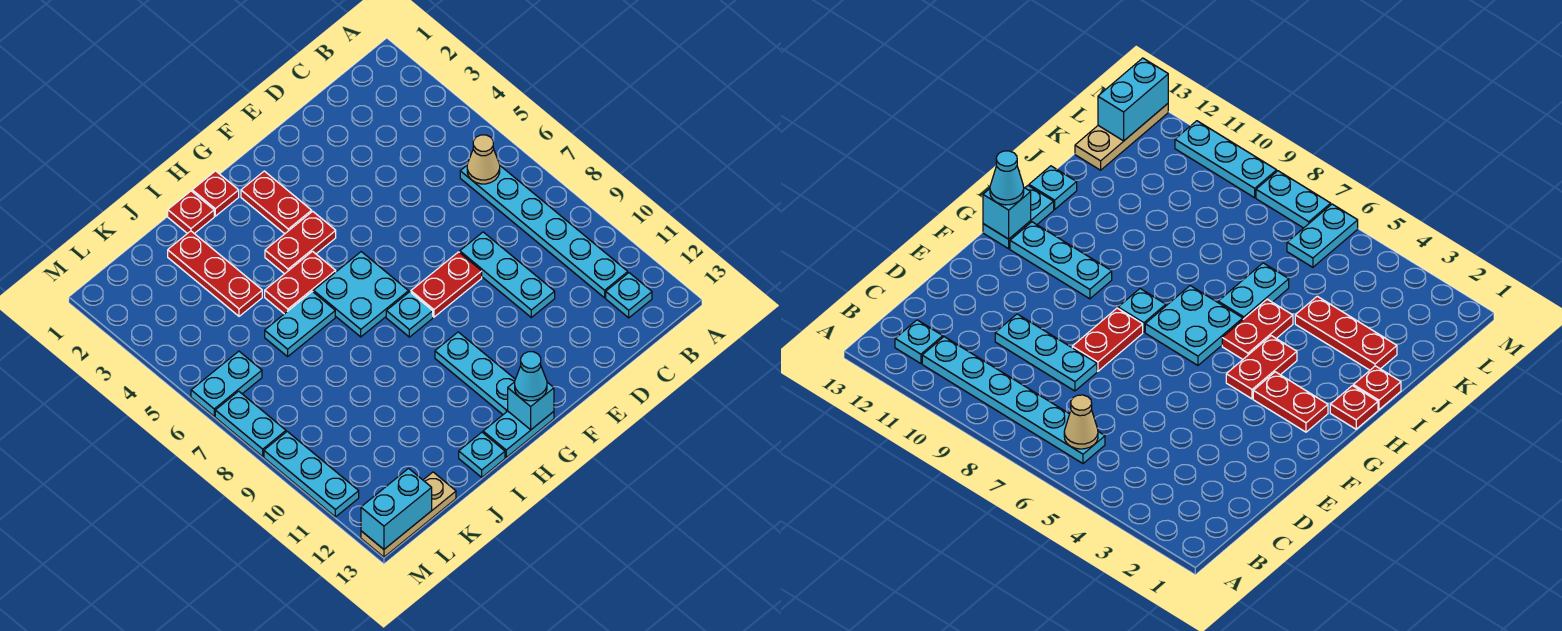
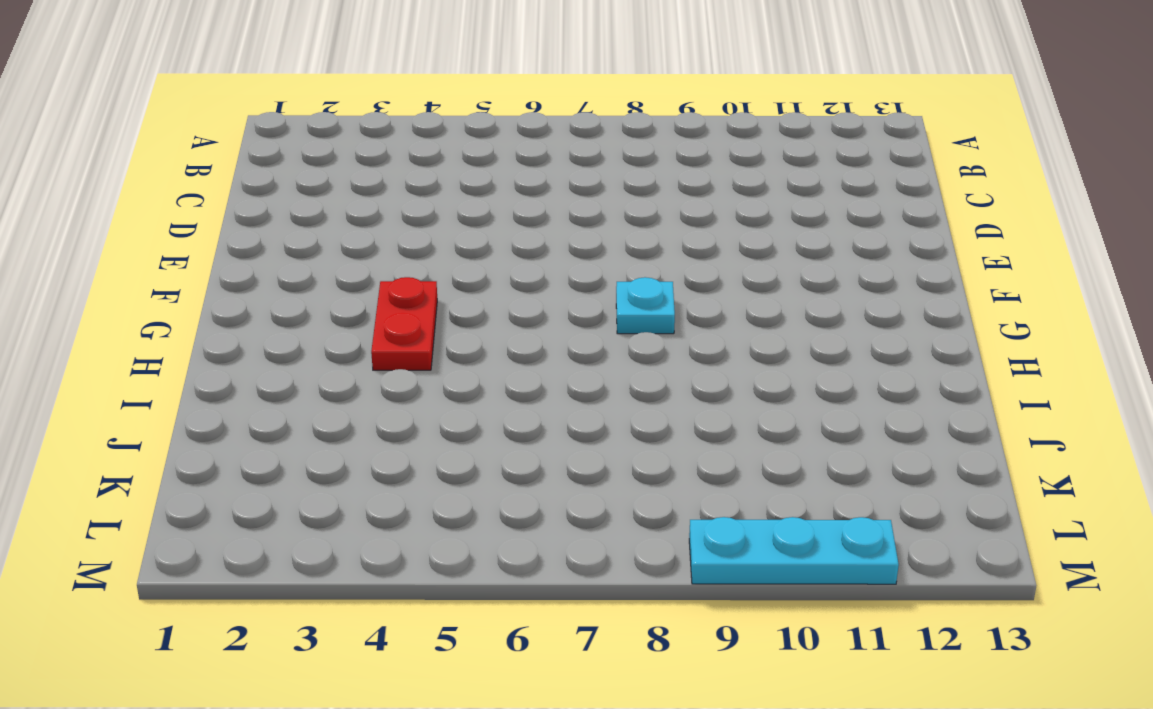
none -> cyan plate B6:B11 level 1
none -> cyan plate B12 level 1
none -> cyan plate D8:D10 level 1

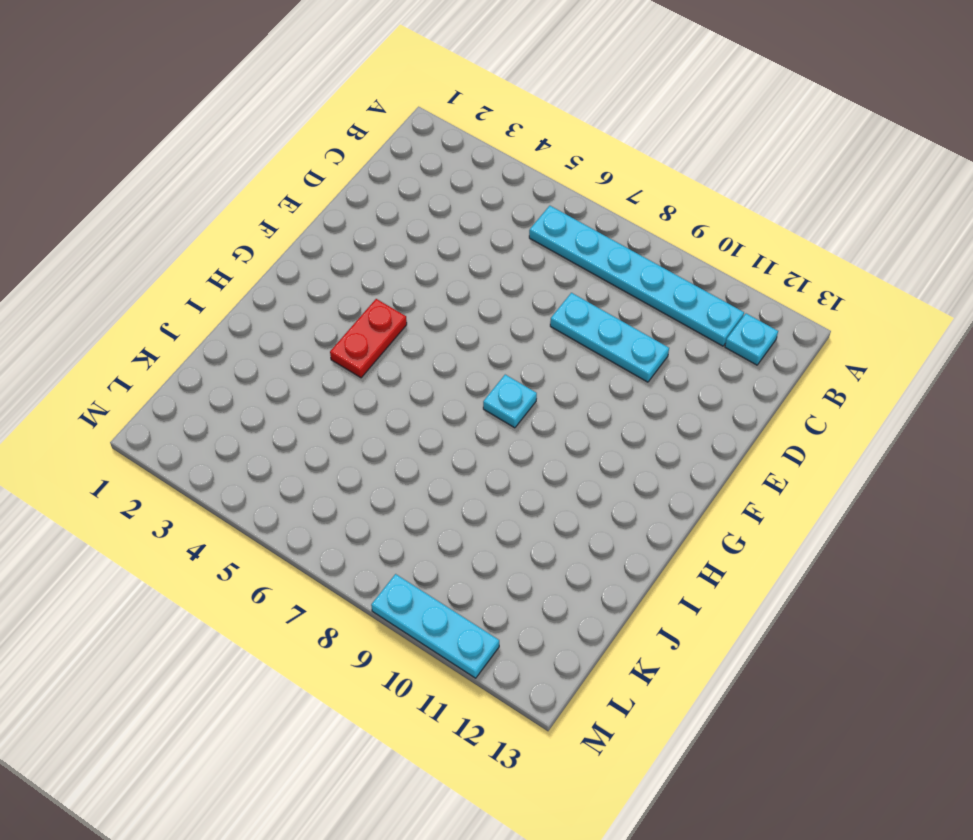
none -> red plate E8:F8 level 1
none -> red plate G2:G3 level 1
none -> cyan plate G6:H7 level 1

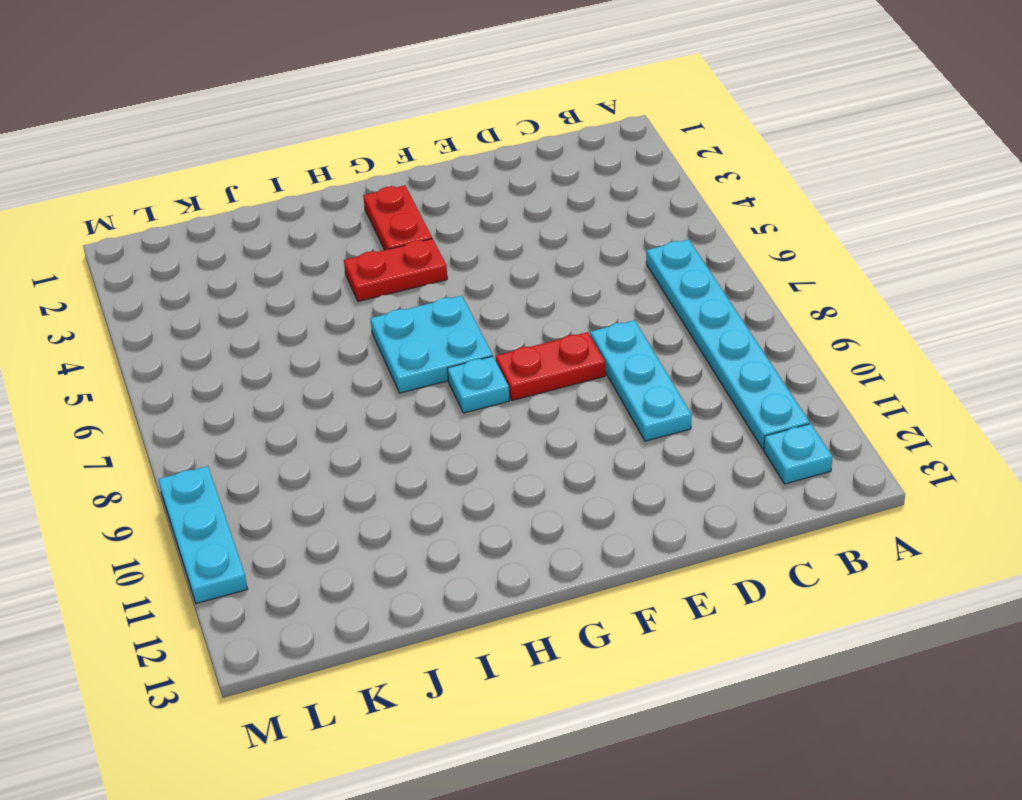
none -> cyan plate G10:G12 level 1
none -> cyan plate G13:H13 level 1
none -> red plate H1 level 1

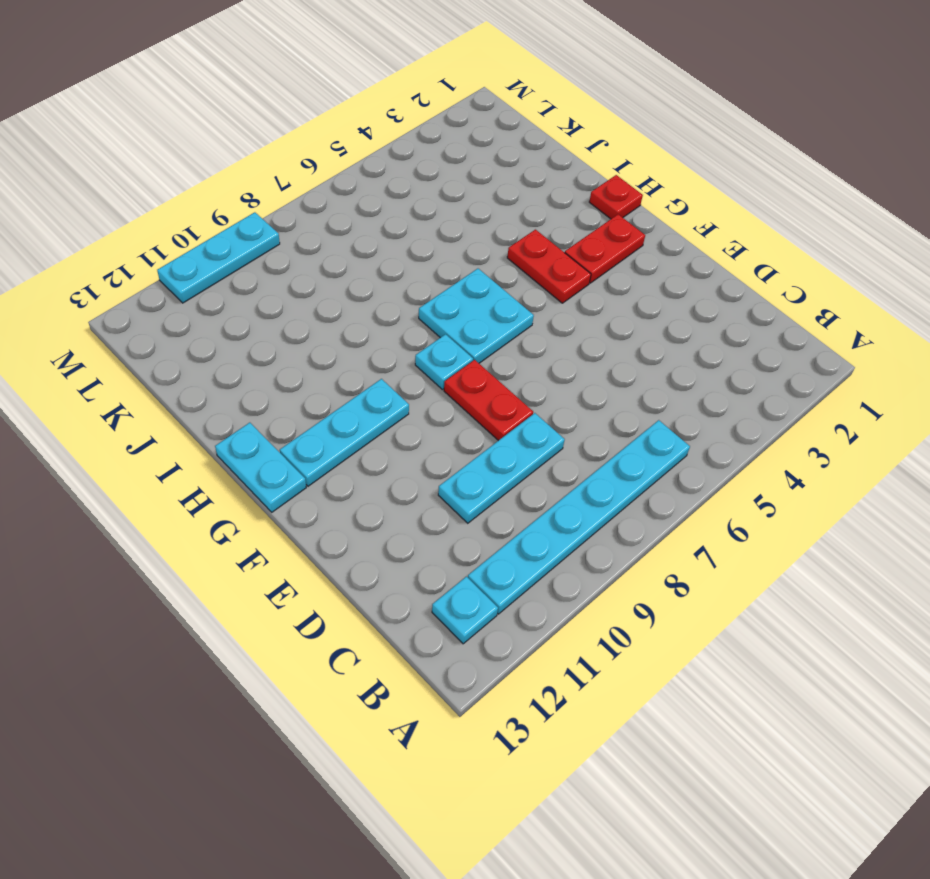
none -> red plate H5:I5 level 1
none -> red plate I1 level 1
none -> cyan plate I6:J6 level 1

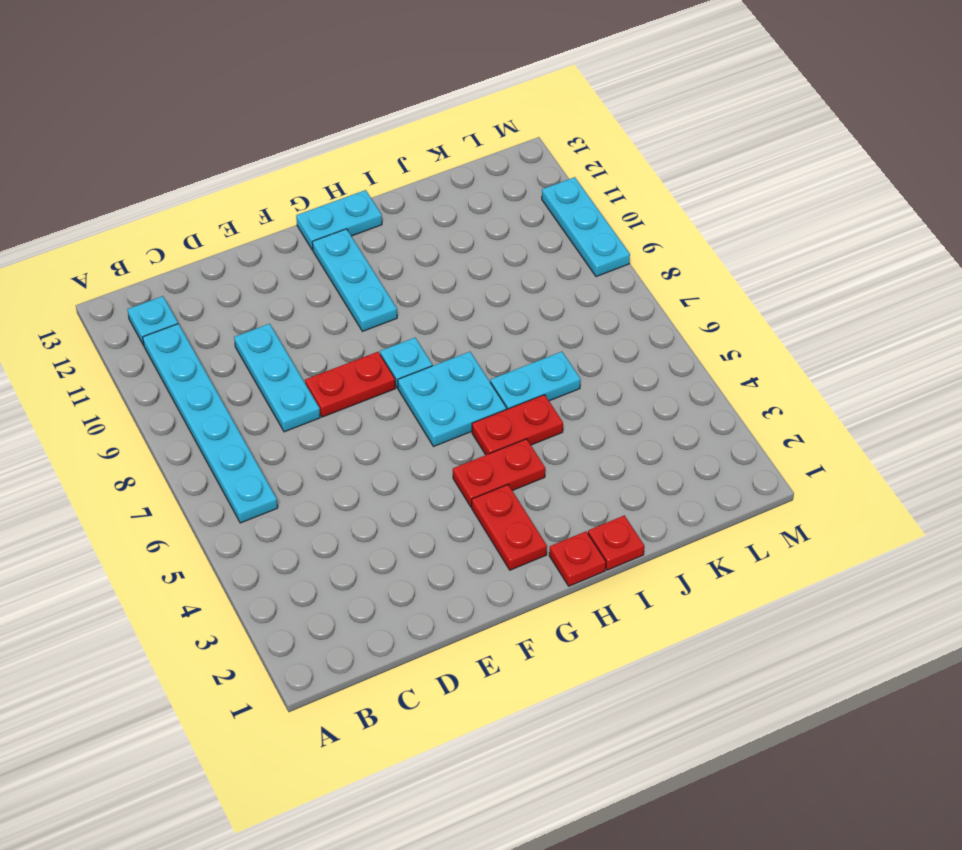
none -> cyan plate I13 level 1
none -> red plate J2:J4 level 1
none -> tan plate K13:M13 level 1

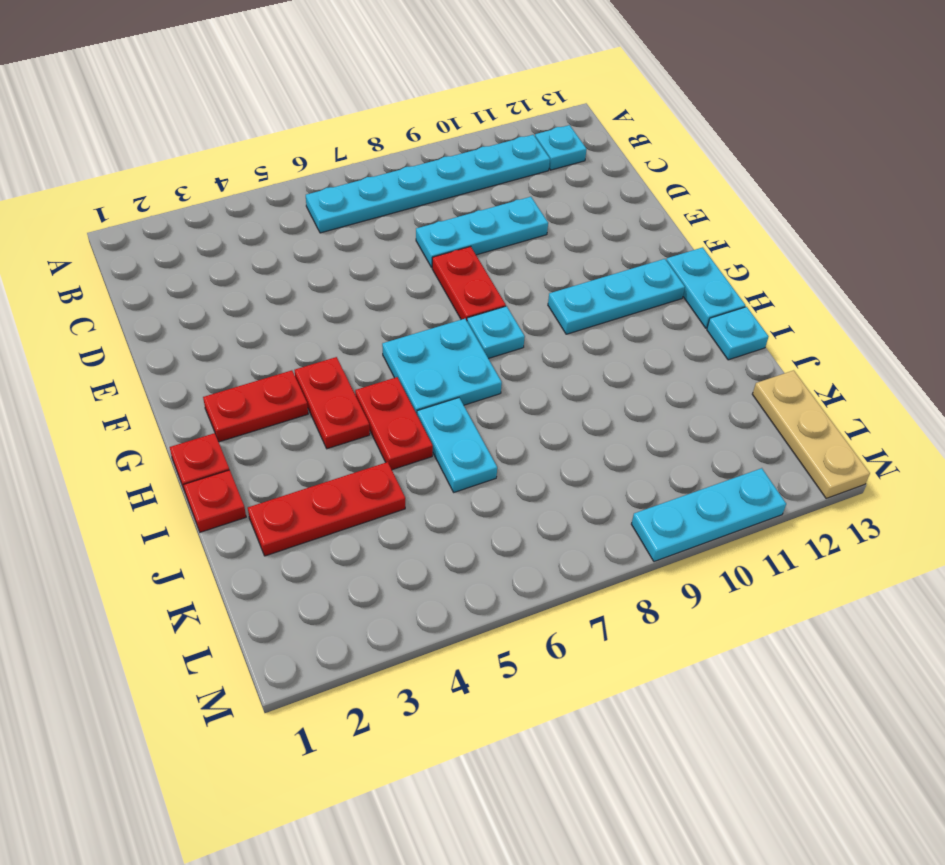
none -> cyan plate L6:M6 level 1
none -> cyan plate M7:M8 level 1
none -> tan cone B6 level 2

